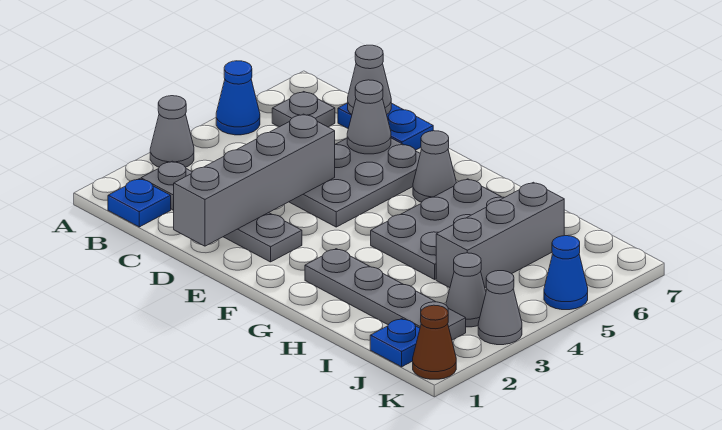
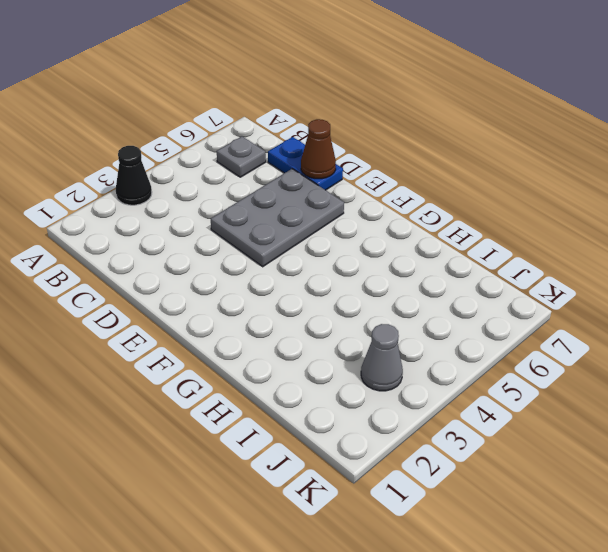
black cone A3 level 1 -> grey cone A3 level 1
brown cone D7 level 2 -> brown cone K1 level 1
none -> blue cone A5 level 1
none -> blue plate B1 level 1
none -> grey plate B2:E2 level 1

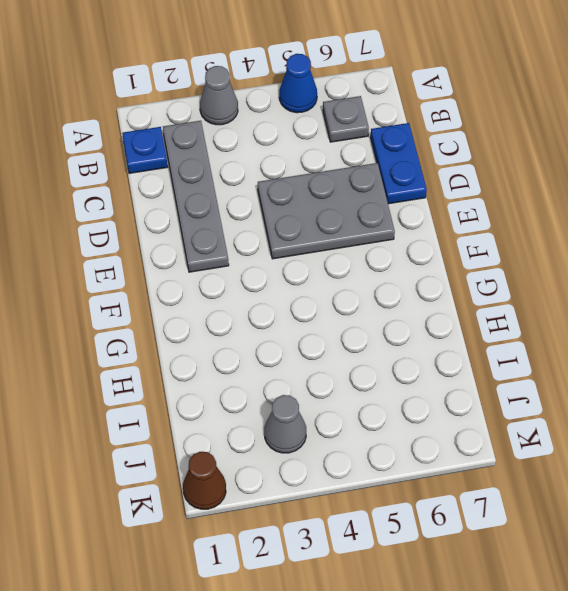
none -> grey cone F6 level 1
none -> grey plate G2:J2 level 1
none -> grey plate G4:H6 level 1

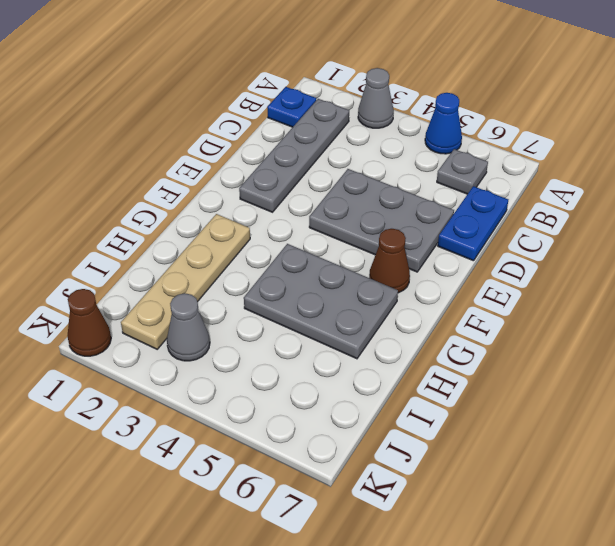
brown cone F6 level 1 -> grey cone F6 level 1
tan plate G2:J2 level 1 -> grey plate G2:J2 level 1
none -> grey brick I4:I6 level 1
none -> blue plate J1 level 1
none -> grey cone K3 level 1

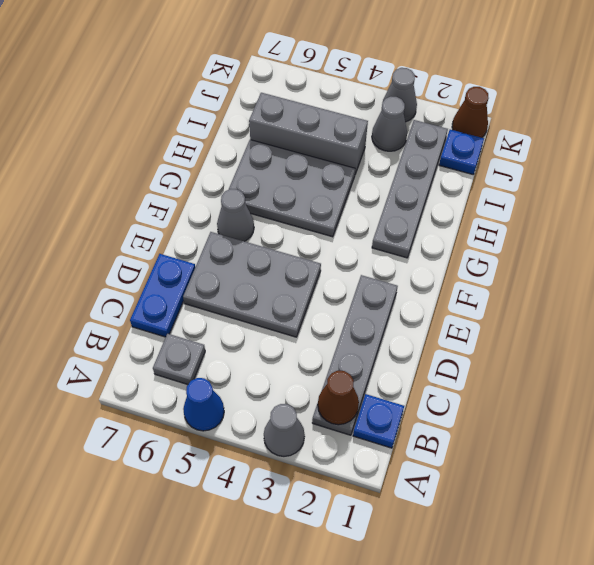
brown cone B2 level 2 -> none
none -> blue cone K5 level 1
none -> grey cone C7 level 2
none -> grey brick D1:D4 level 2

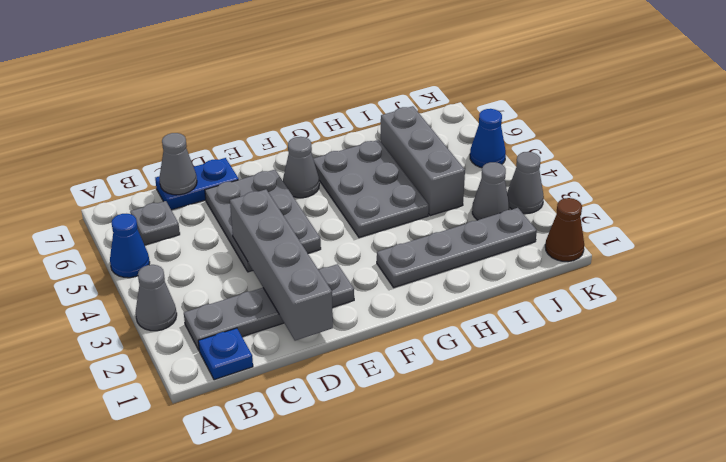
none -> blue plate J1 level 1
none -> grey cone D6 level 2

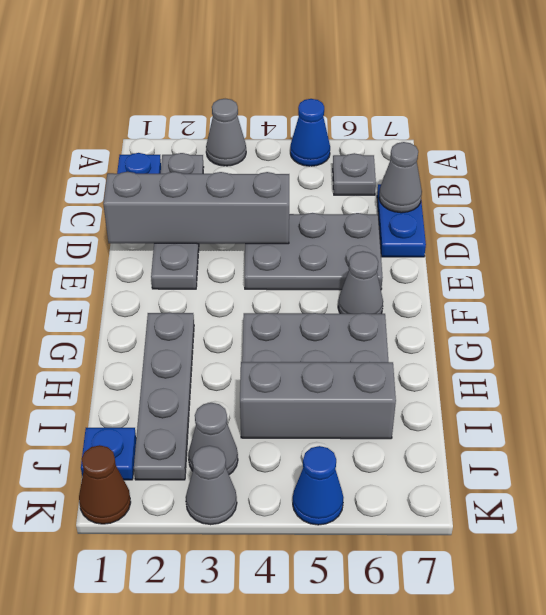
none -> grey cone D6 level 2

